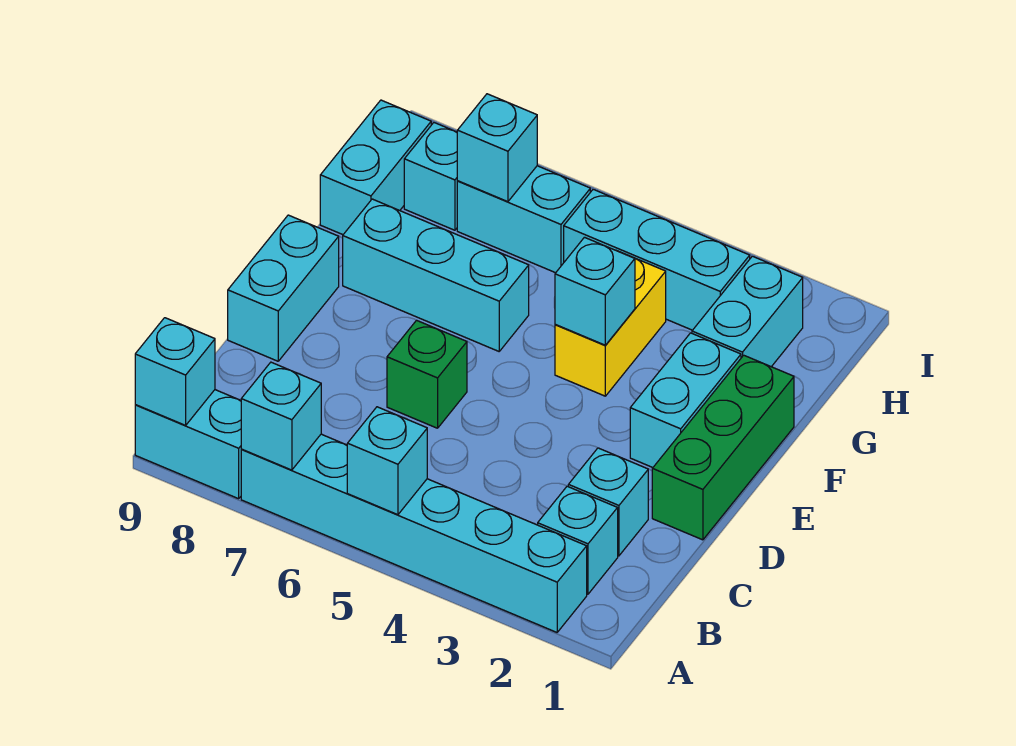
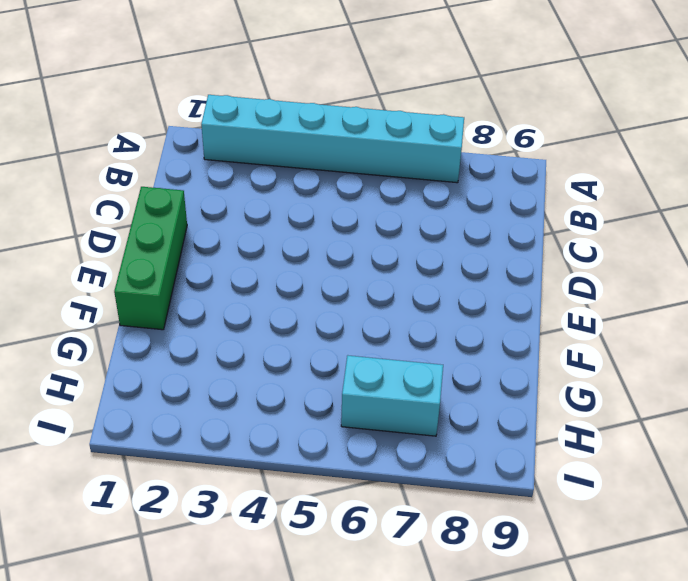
none -> cyan brick A8:A9 level 1
none -> cyan brick B2 level 1
none -> cyan brick C2 level 1

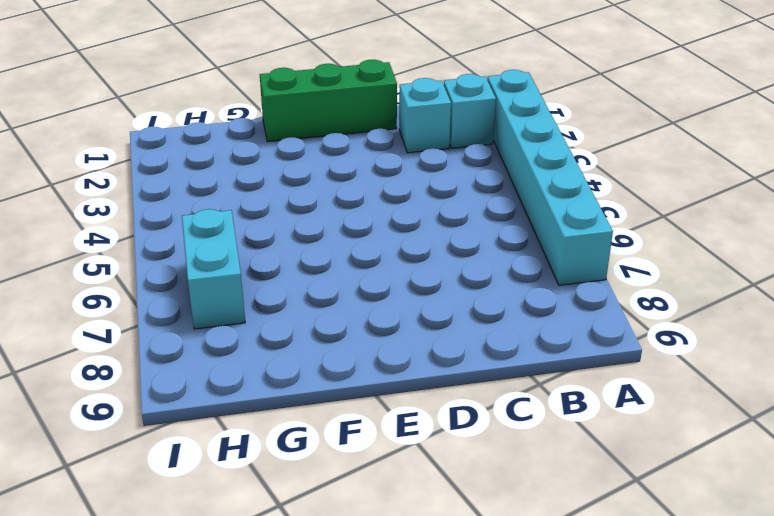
none -> cyan brick A8:A9 level 1
none -> green brick D6 level 1
none -> cyan brick D9:E9 level 1

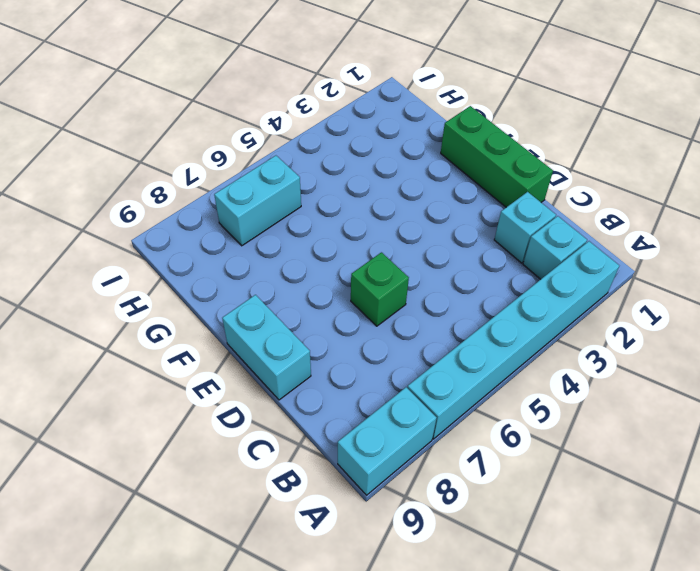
none -> cyan brick E2:F2 level 1
none -> yellow brick F4:G4 level 1
none -> cyan brick F6:F8 level 1

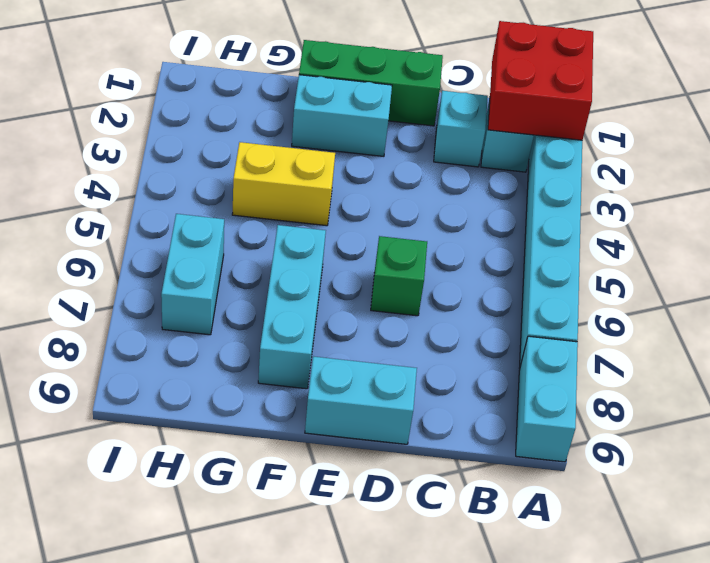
red brick A1:B2 level 2 -> none
none -> cyan brick G2:H2 level 1
none -> cyan brick G9:H9 level 1
none -> cyan brick H3:H5 level 1

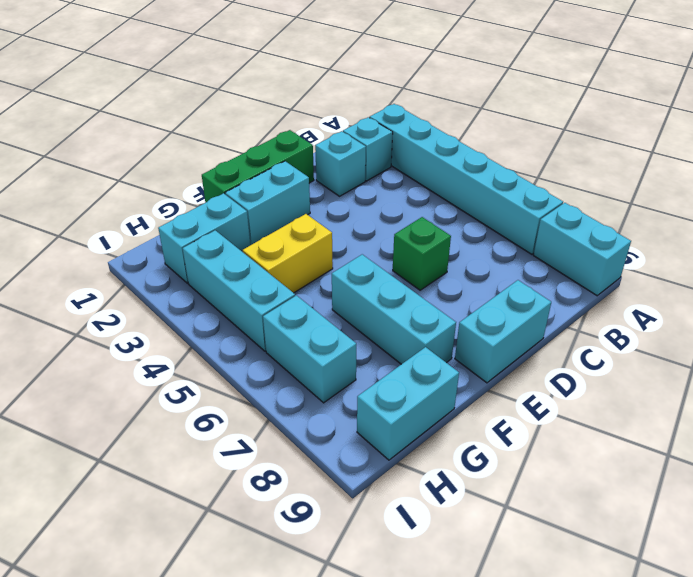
none -> cyan brick H8 level 1
none -> cyan brick A5 level 2
none -> cyan brick A7 level 2

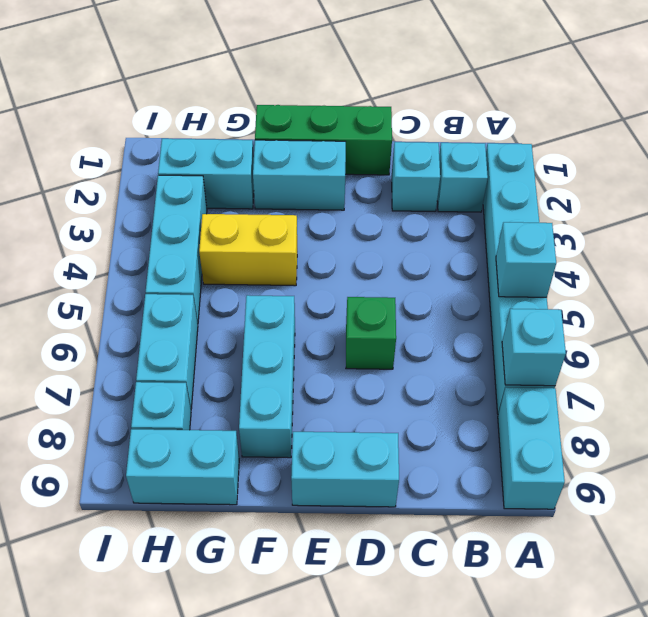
none -> cyan brick A9 level 2
none -> cyan brick F4 level 2
none -> cyan brick H7 level 2

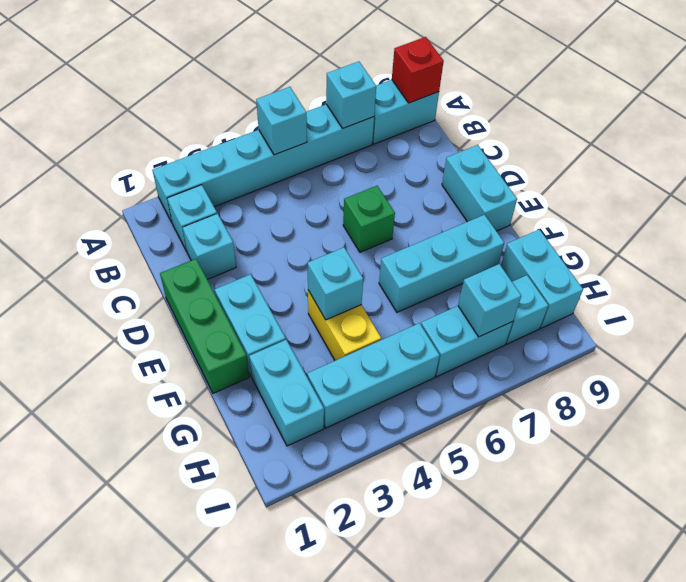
red brick A9 level 2 -> cyan brick A9 level 2

